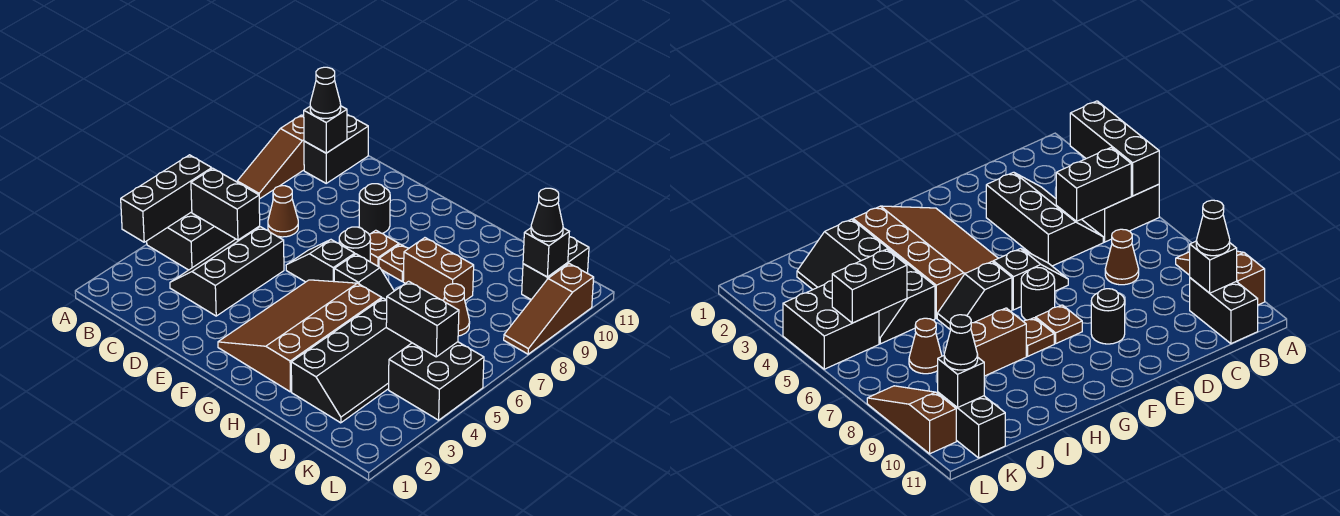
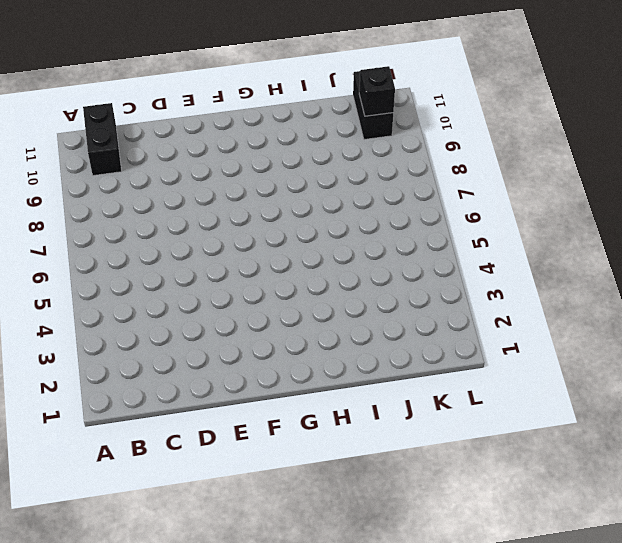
none -> black brick A4:B5 level 1
none -> brown slope A8:A10 level 1 top 10
none -> black slope C3:D5 level 1 top D

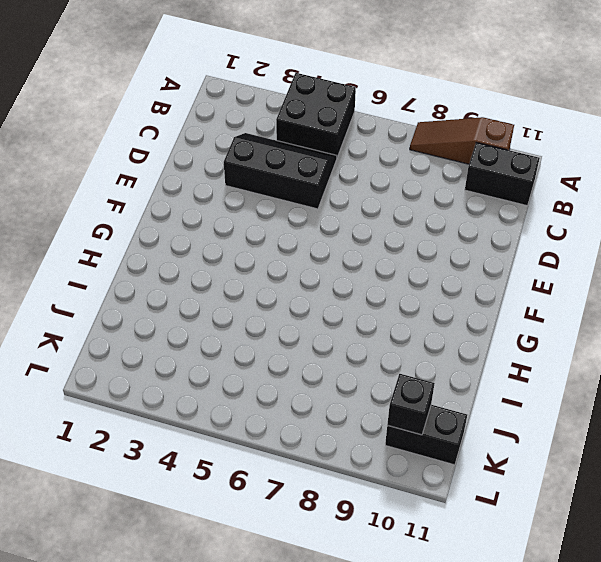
none -> brown cone C7 level 1
none -> black slope E6:F6 level 1 top F
none -> black round brick E9 level 1

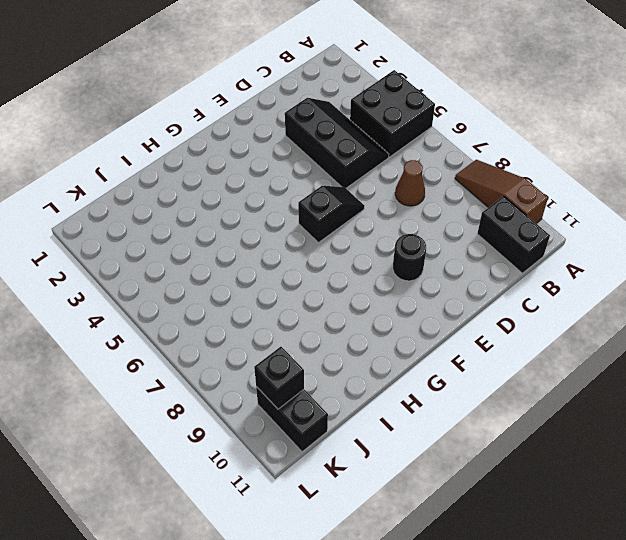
none -> brown slope F2:H5 level 1 top H
none -> black round brick F7 level 1
none -> brown plate F8 level 1

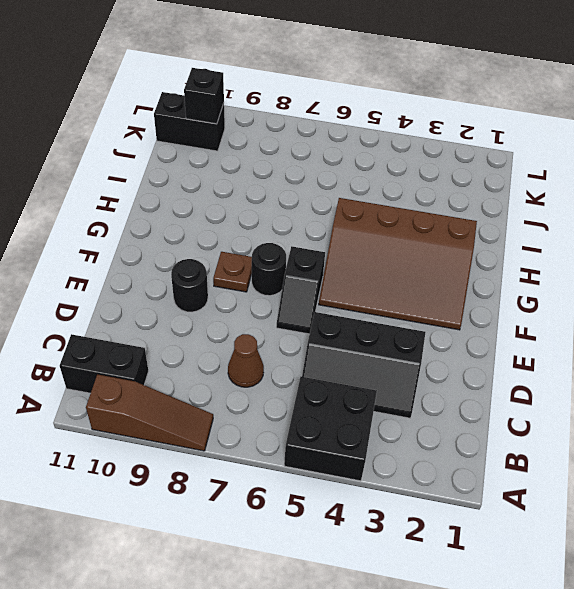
none -> black slope G6:H6 level 1 top G
none -> brown plate G8 level 1
none -> brown brick H8:I8 level 1

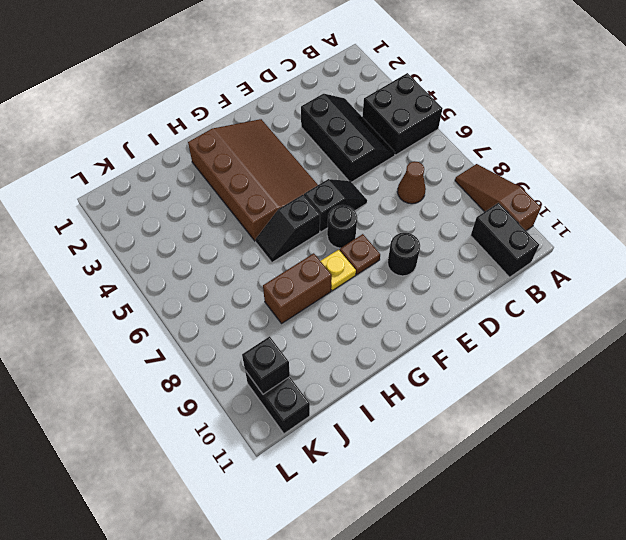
yellow plate G8 level 1 -> brown plate G8 level 1
none -> black slope I2:J5 level 1 top I
none -> brown cone J7 level 1
none -> black brick K4:L5 level 1

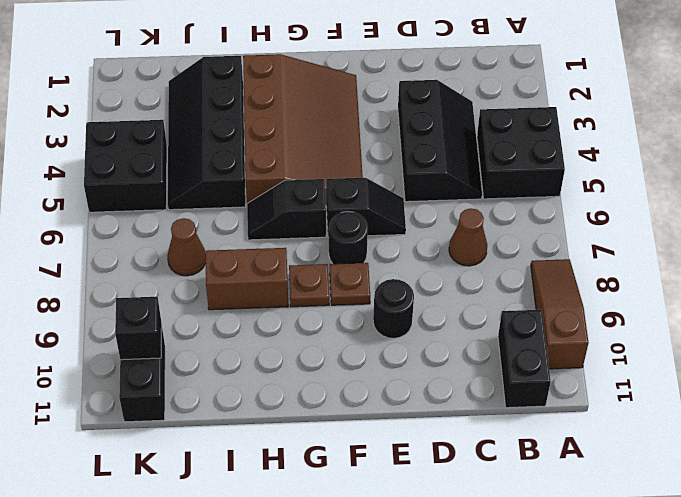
none -> brown slope L8:L10 level 1 top 10
none -> black brick A3:A5 level 2
none -> black brick B5:C5 level 2

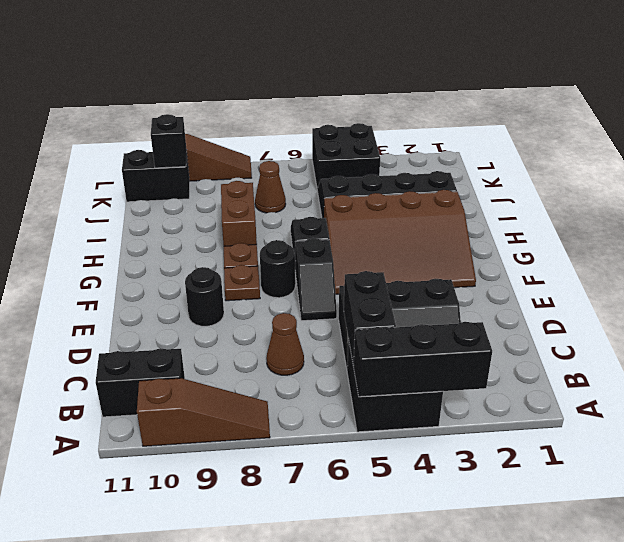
none -> black brick B10 level 2
none -> black brick J5:K5 level 2
none -> black cone B10 level 3

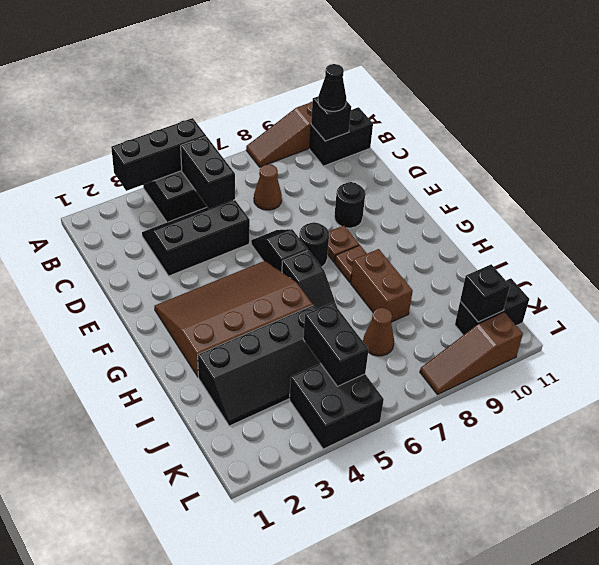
none -> black cone K10 level 3

